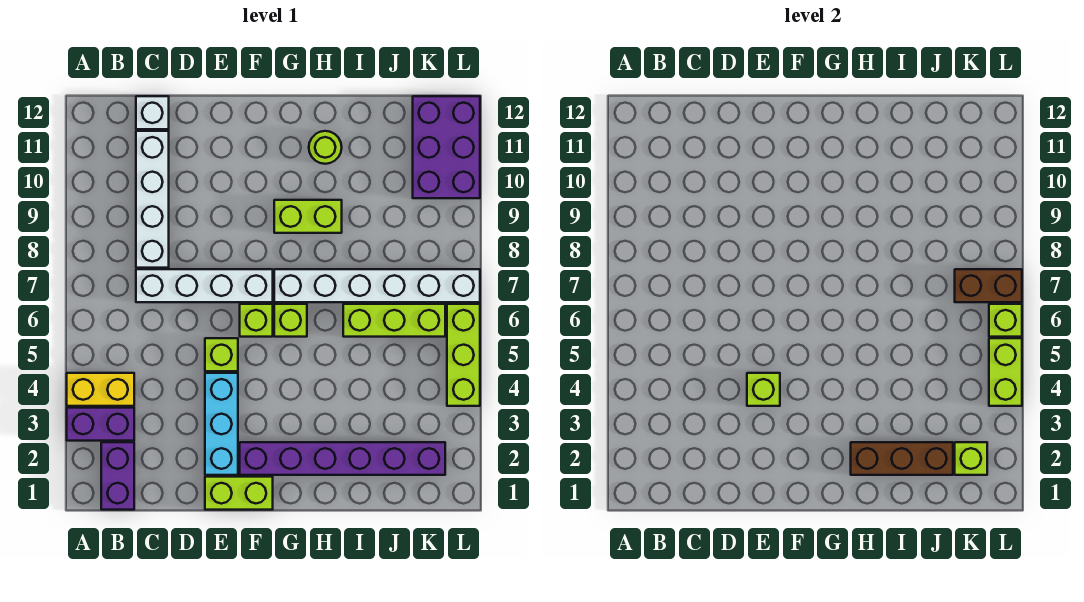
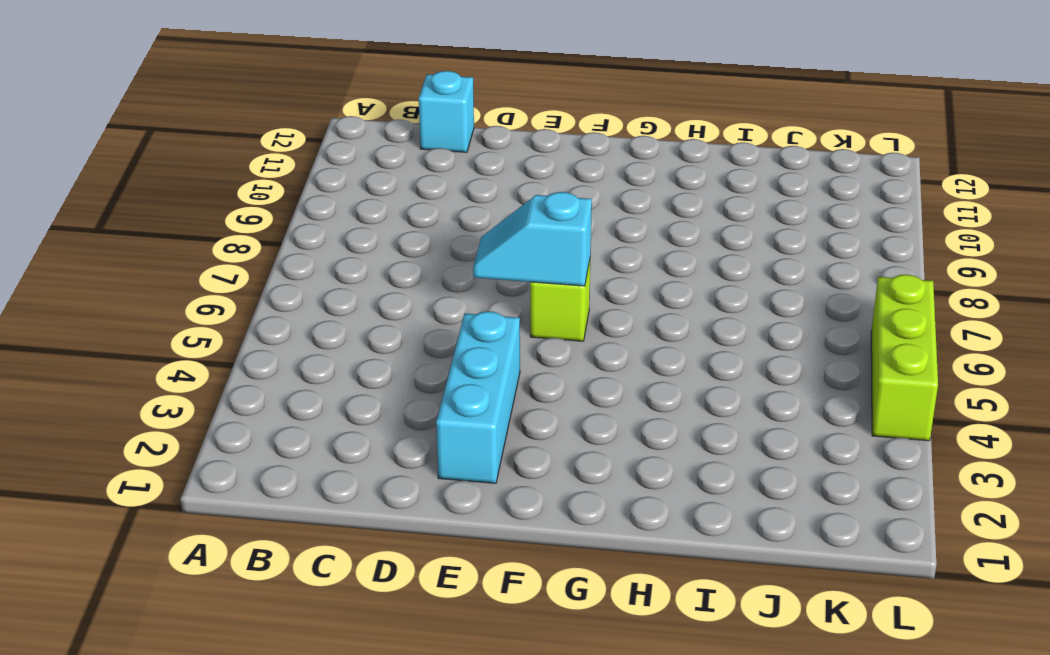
cyan brick C12 level 1 -> white brick C12 level 1
cyan slope E6:F6 level 2 top F -> none
none -> purple brick A3:B3 level 1
none -> yellow brick A4:B4 level 1
none -> purple brick B1:B2 level 1

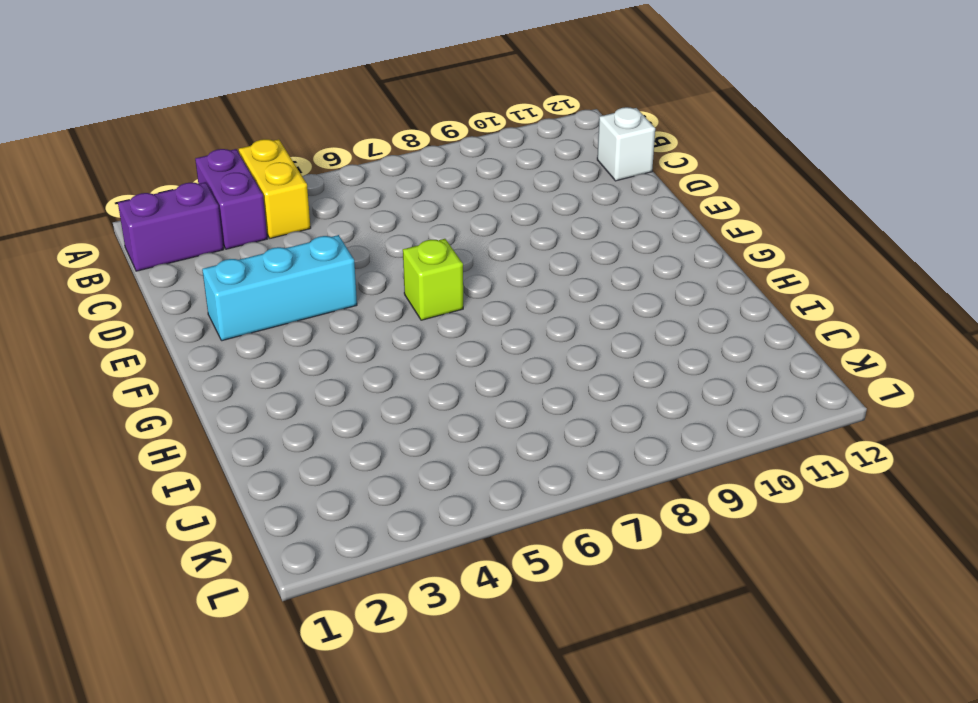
none -> white brick C7:F7 level 1
none -> white brick C8:C11 level 1
none -> lime brick E1:F1 level 1

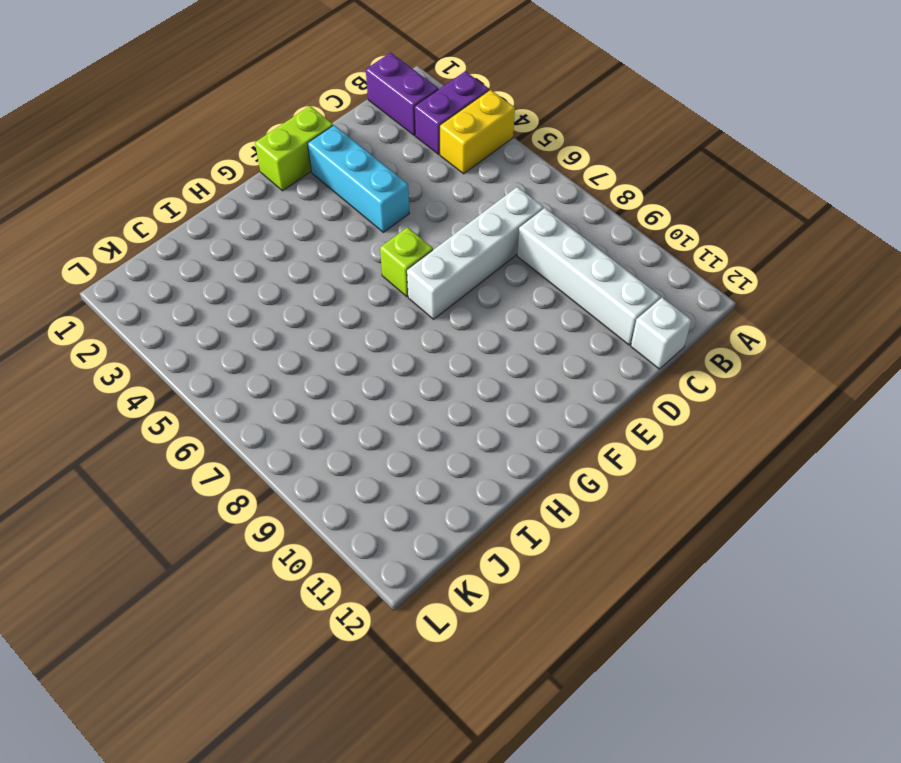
none -> lime brick E5 level 1
none -> purple brick F2:K2 level 1
none -> lime brick G6 level 1

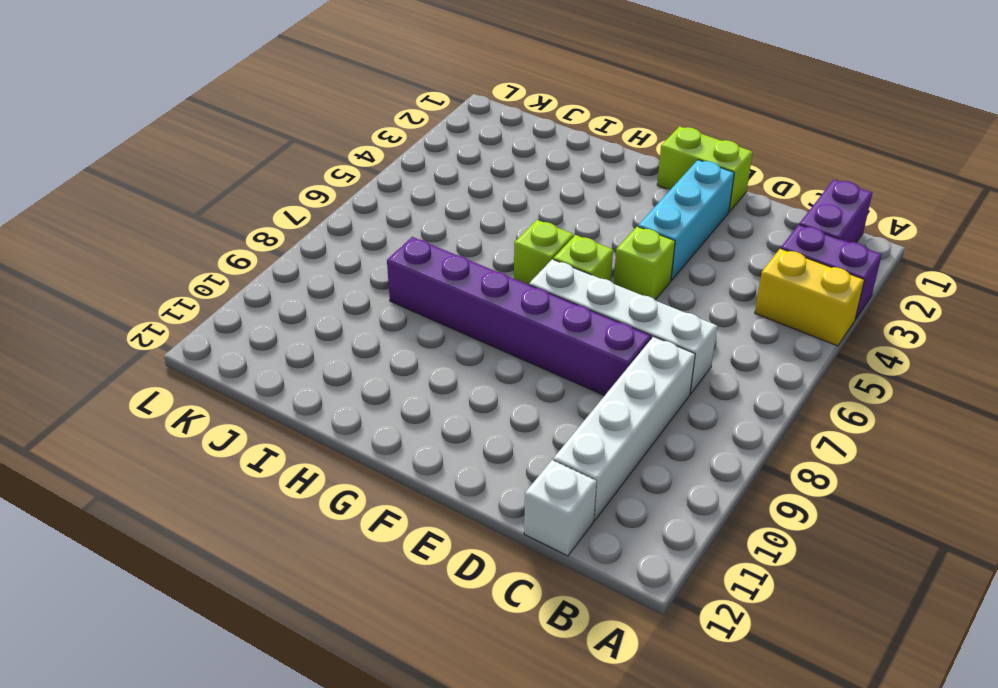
purple brick D8:I8 level 1 -> purple brick F2:K2 level 1
none -> white brick G7:L7 level 1
none -> lime brick G9:H9 level 1
none -> lime round brick H11 level 1

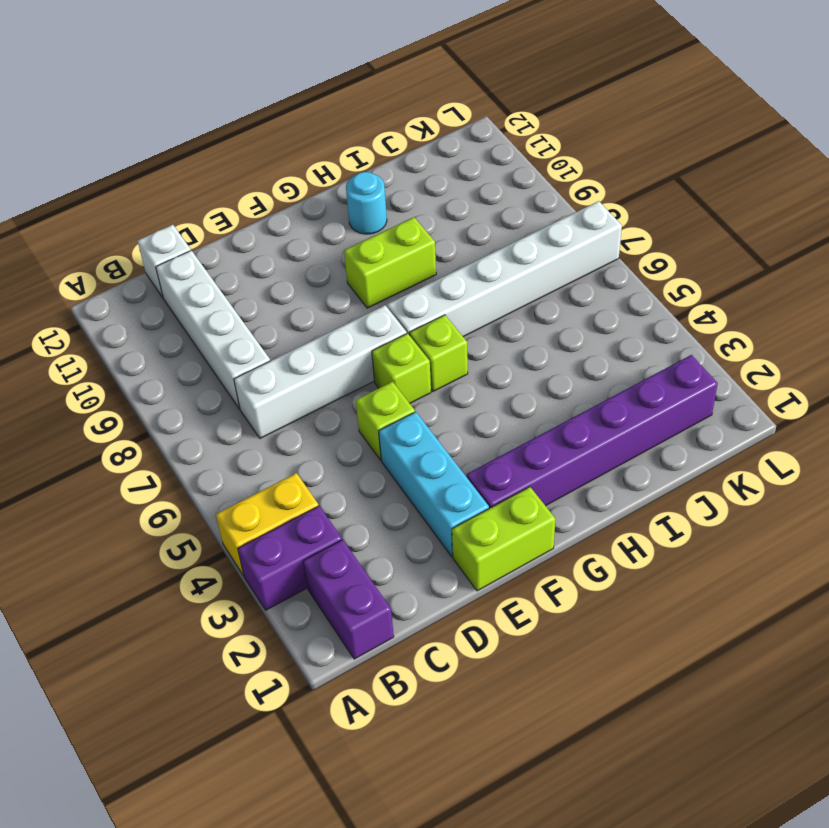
cyan round brick H11 level 1 -> lime round brick H11 level 1
none -> lime brick I6:K6 level 1
none -> purple brick K10:L12 level 1
none -> lime brick L4:L6 level 1

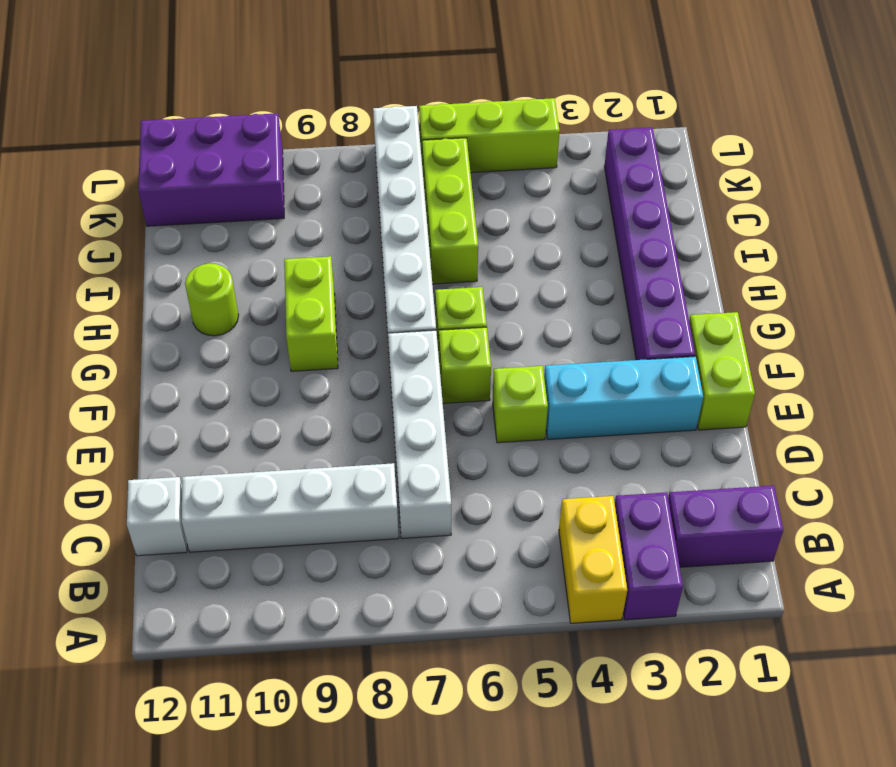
none -> lime brick E4 level 2
none -> brown brick H2:J2 level 2
none -> lime brick K2 level 2

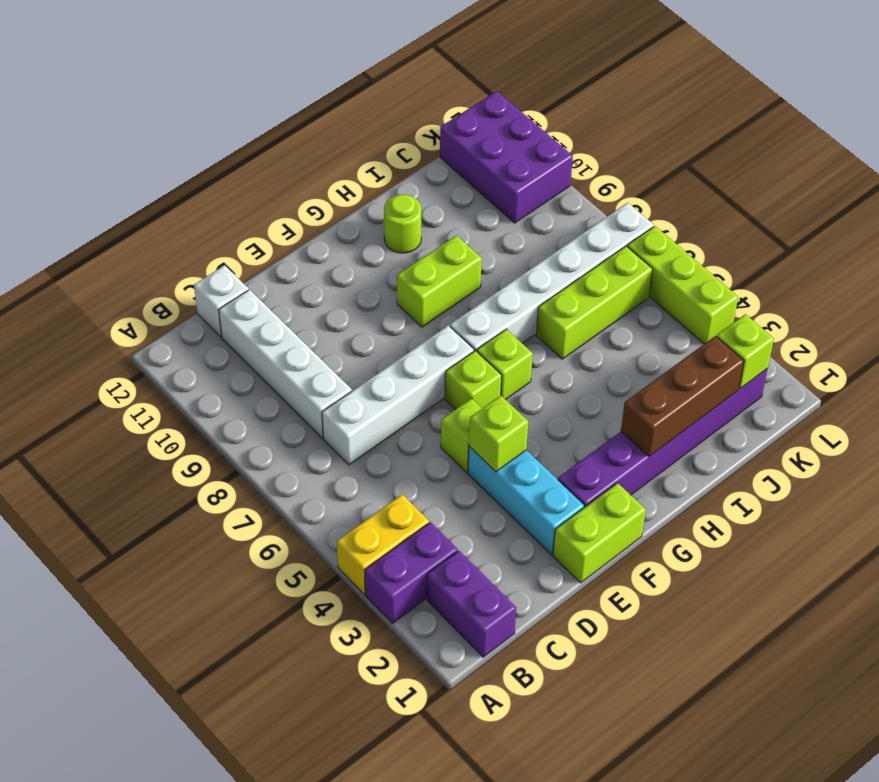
none -> brown brick K7:L7 level 2
none -> lime brick L4:L5 level 2
none -> lime brick L6 level 2

